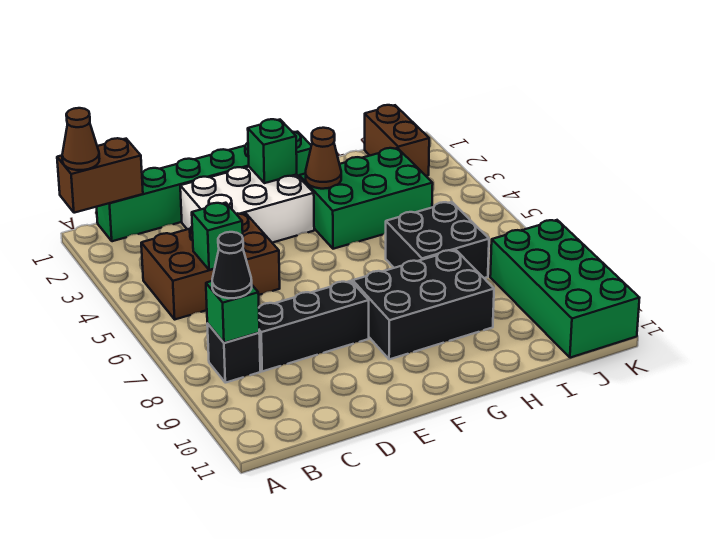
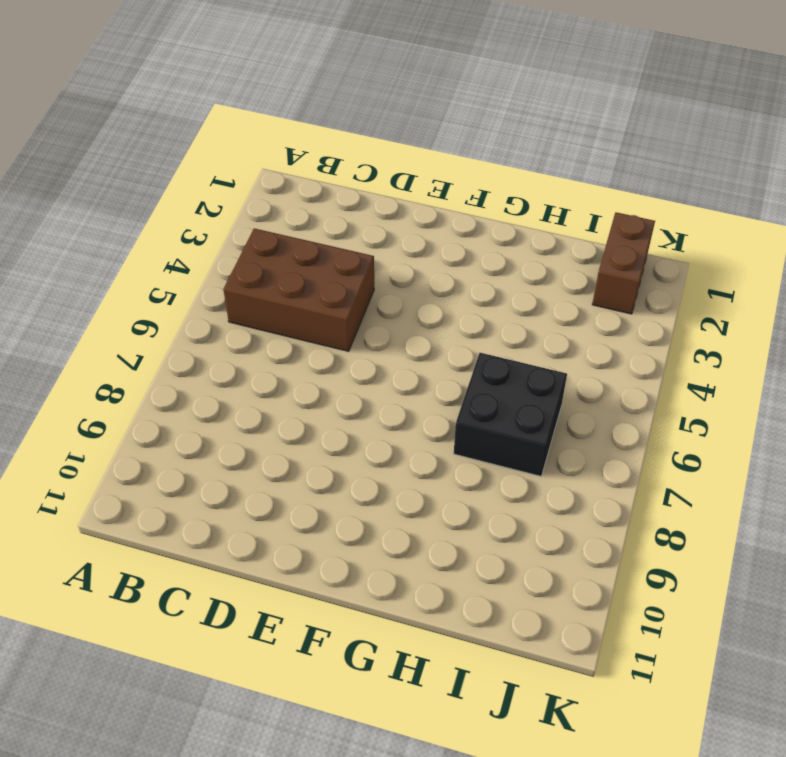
none -> green brick B1:G1 level 1
none -> black brick B8 level 1
none -> black brick C8:E8 level 1

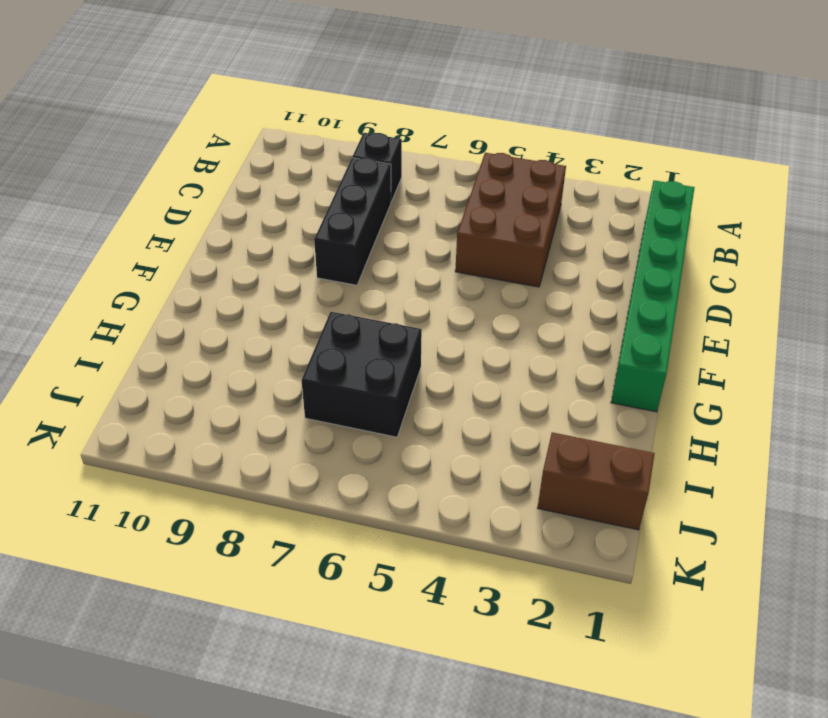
none -> white brick D2:F3 level 1
none -> black brick F8:H9 level 1
none -> green brick G3:I4 level 1

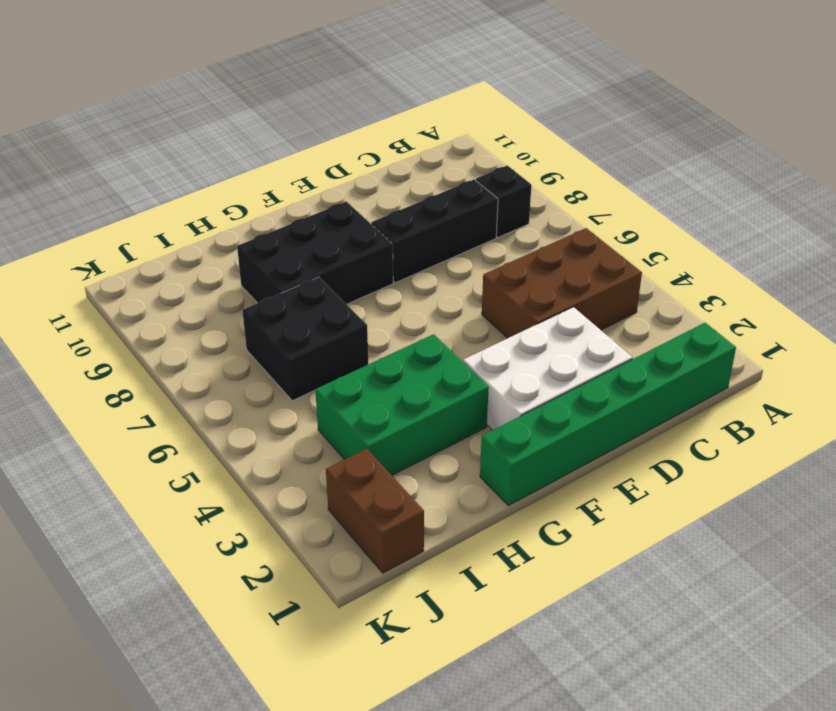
none -> green brick J8:K11 level 1
none -> brown brick A1:B1 level 2
none -> green brick B8 level 2

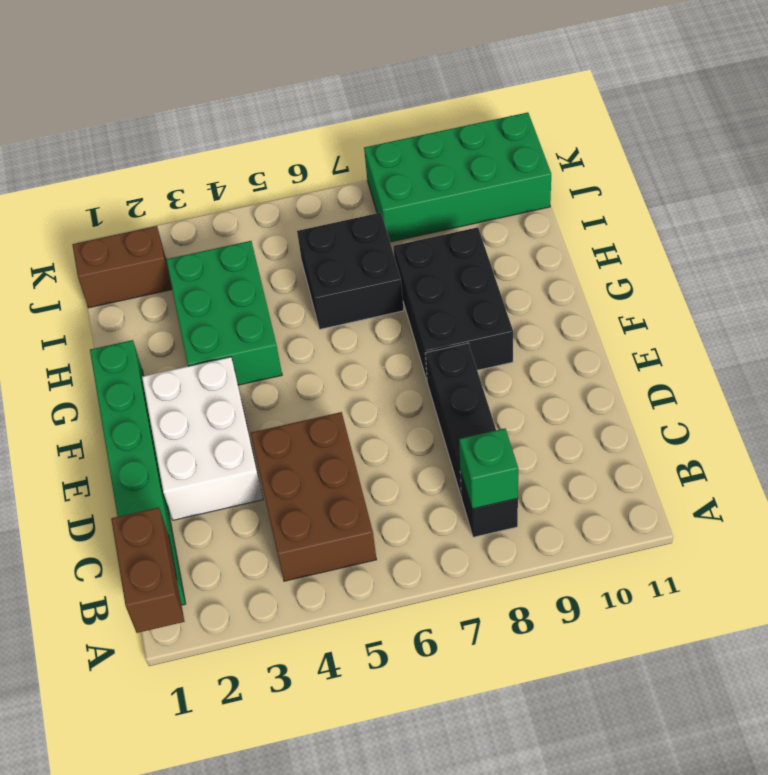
none -> green brick C5 level 2
none -> green brick F2 level 2
none -> brown cone G3 level 2

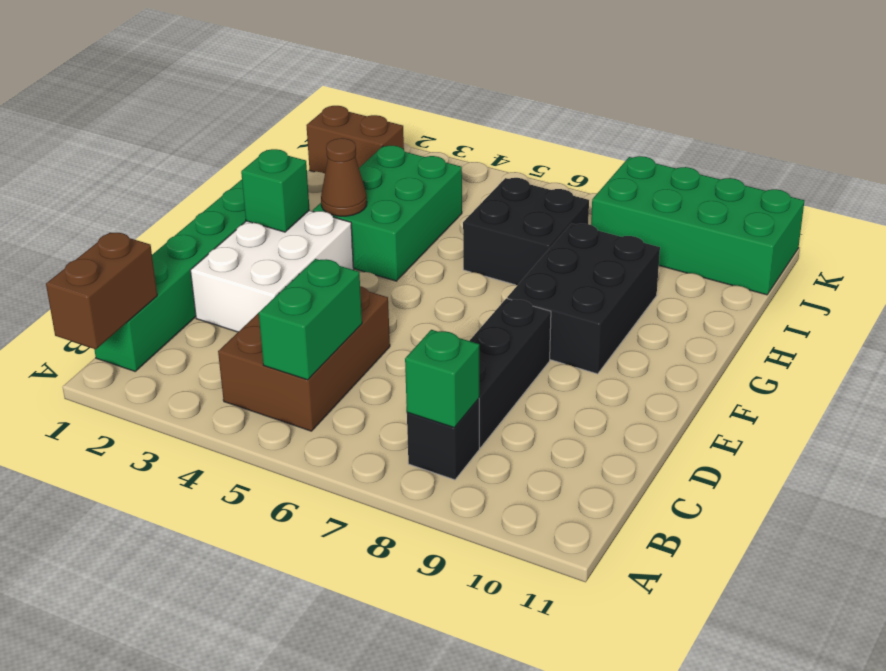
green brick B5:C5 level 2 -> green brick C5 level 2
none -> brown cone A1 level 3
none -> black cone B8 level 3

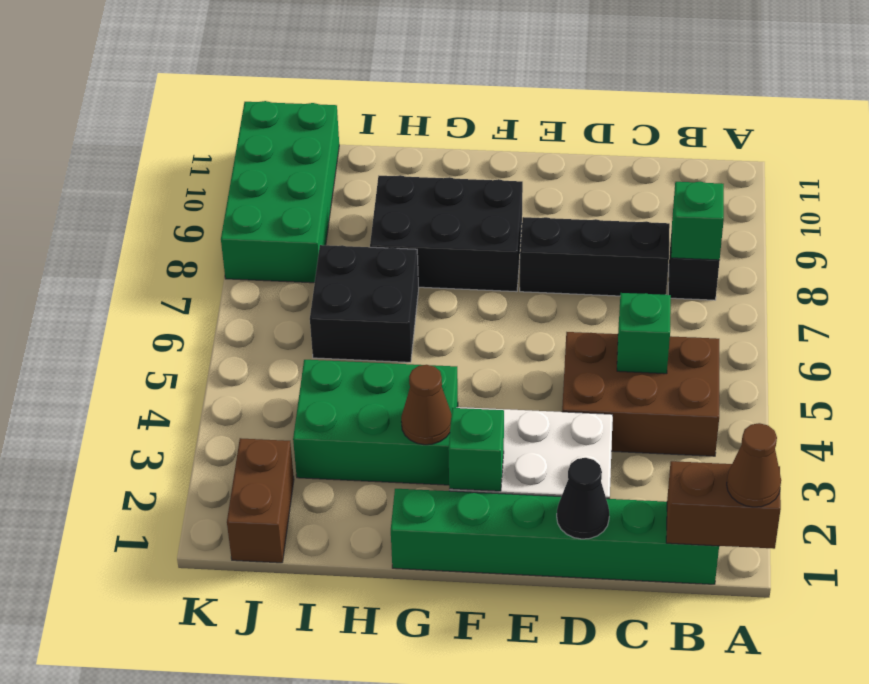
black cone D1 level 2 -> black cone B8 level 3

